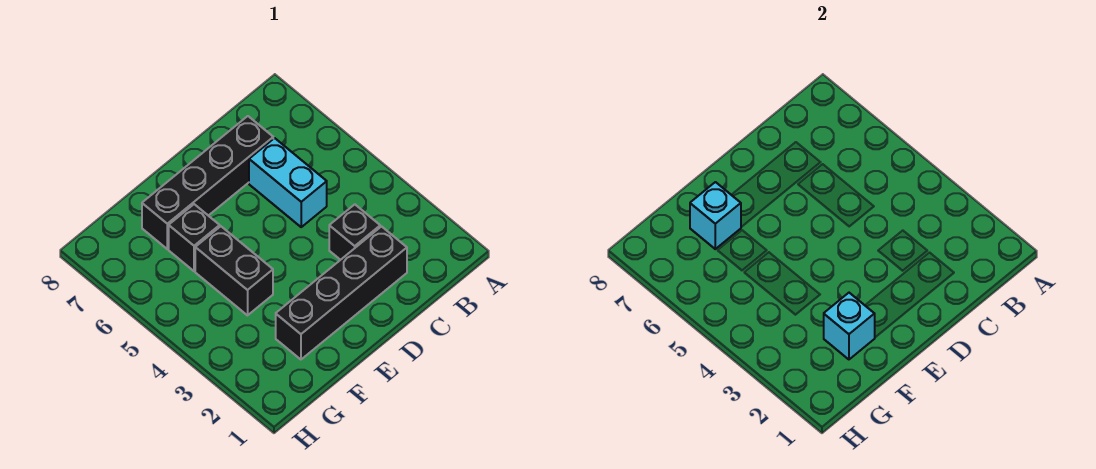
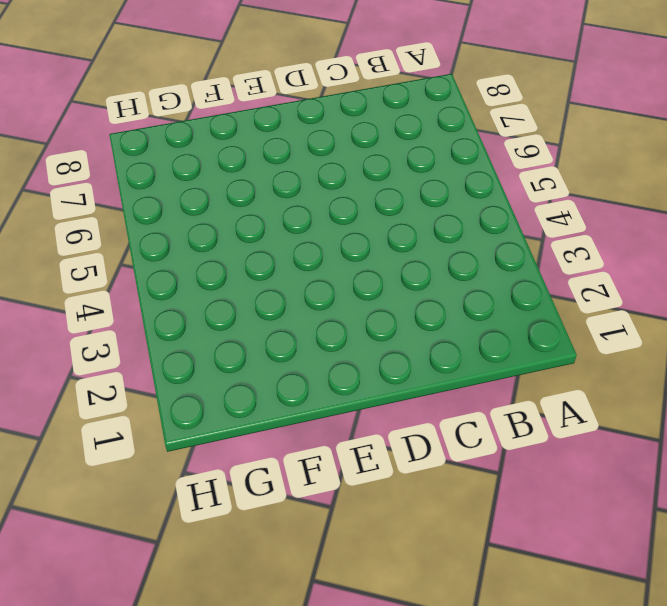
none -> black brick C2:F2 level 1
none -> black brick C3 level 1

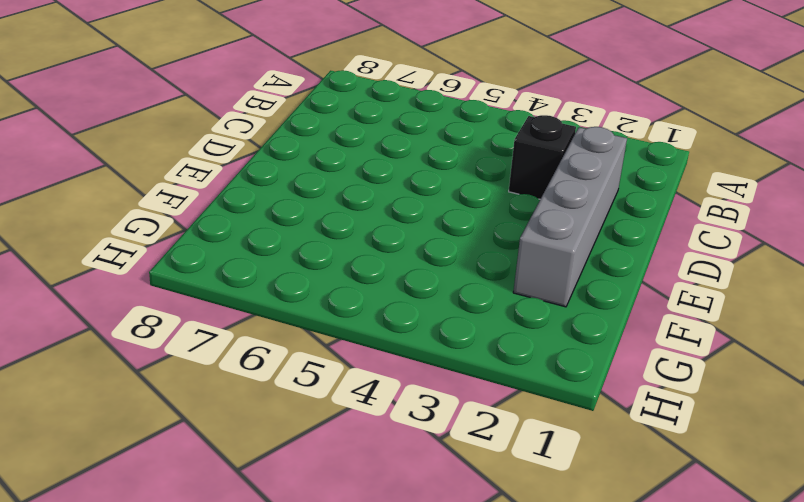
grey brick C2:F2 level 1 -> black brick C2:F2 level 1
none -> cyan brick C5:C6 level 1
none -> black brick C7:F7 level 1

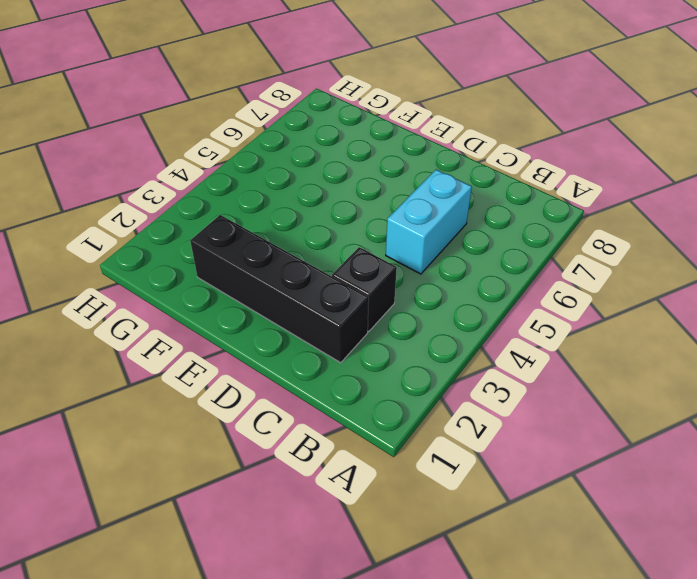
none -> black brick C7:F7 level 1
none -> black brick F4:F5 level 1

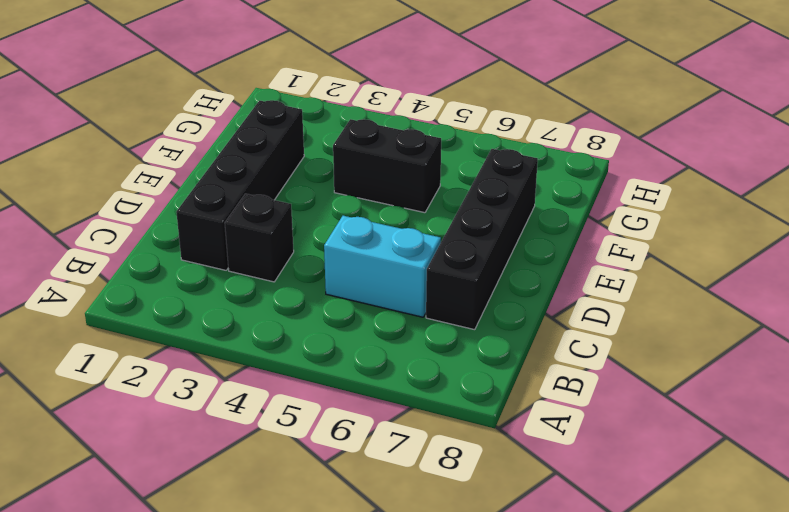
none -> black brick F6 level 1
none -> cyan brick F2 level 2

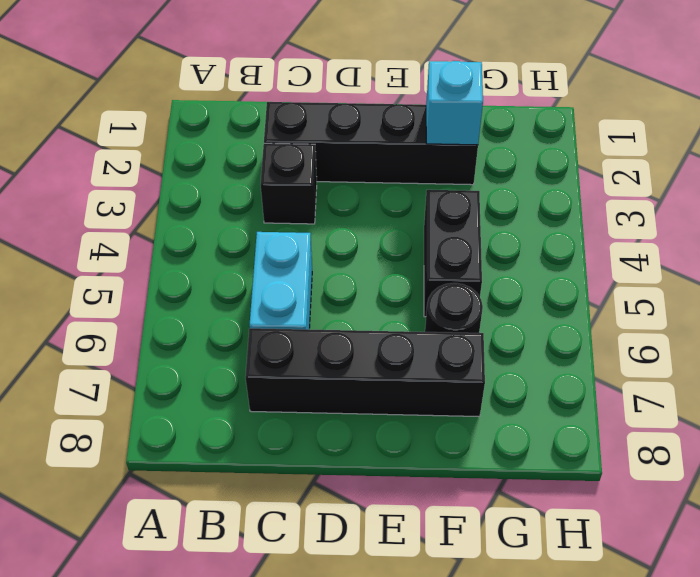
black round brick F6 level 1 -> black brick F6 level 1
none -> cyan brick F7 level 2

